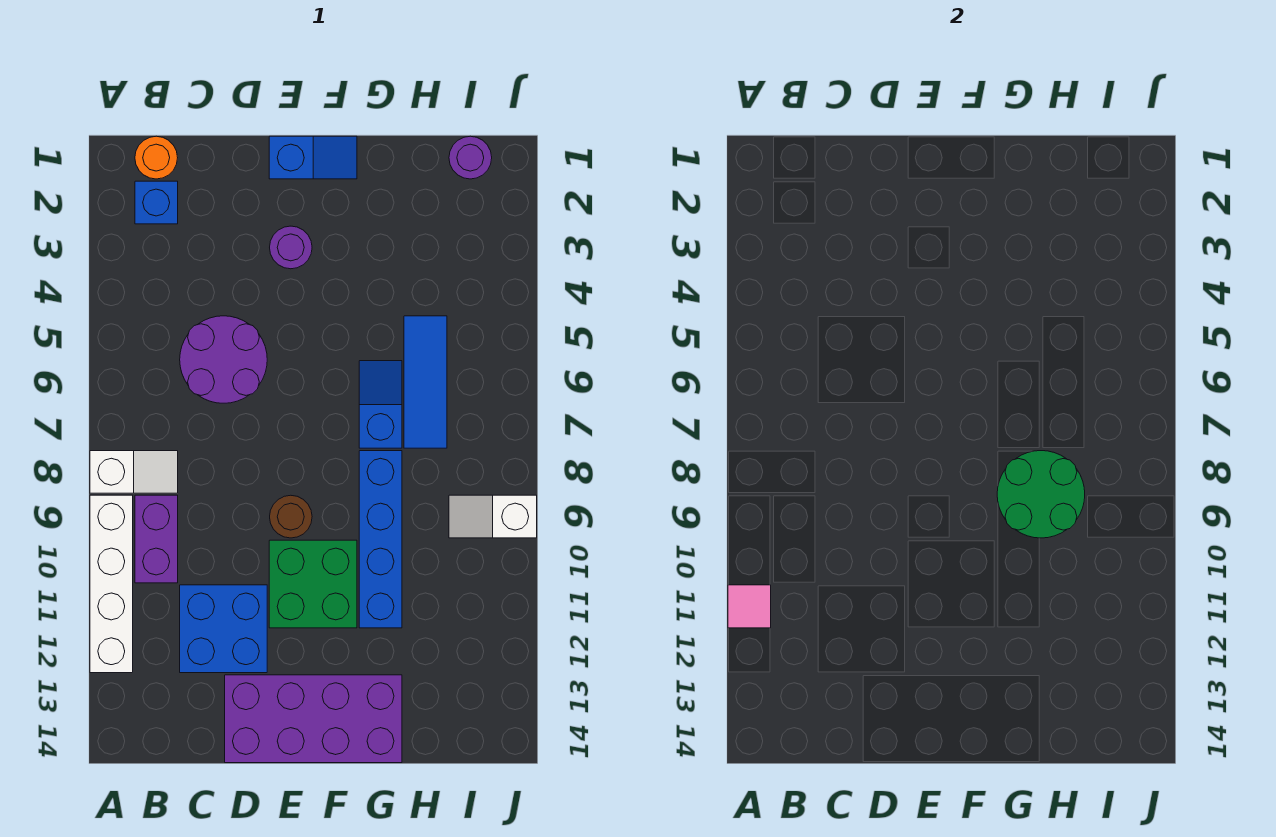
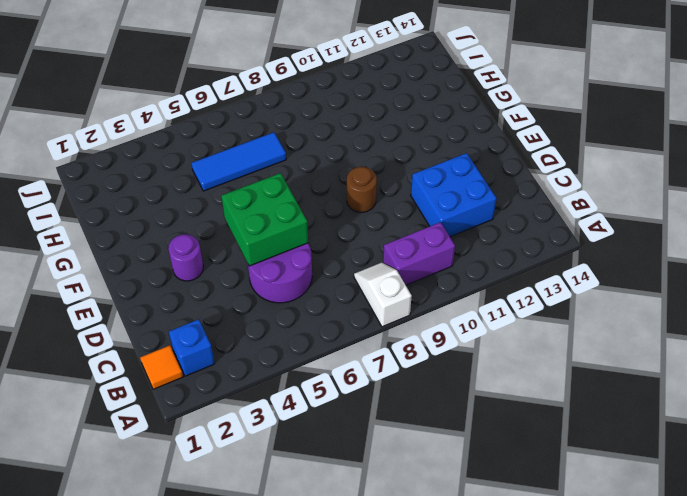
orange tile B1 level 1 -> orange round brick B1 level 1
green brick D5:E6 level 2 -> green brick E10:F11 level 1
none -> white brick A9:A12 level 1
none -> purple brick D13:G14 level 1
none -> blue slope E1:F1 level 1 top E

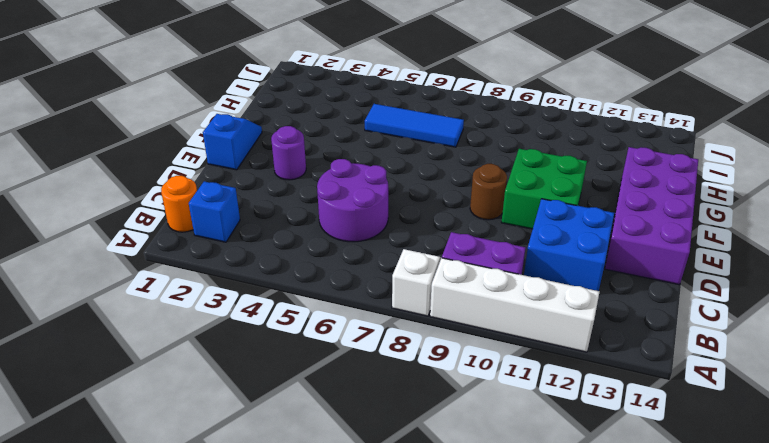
none -> blue slope G6:G7 level 1 top 7
none -> blue brick G8:G11 level 1
none -> purple round brick I1 level 1

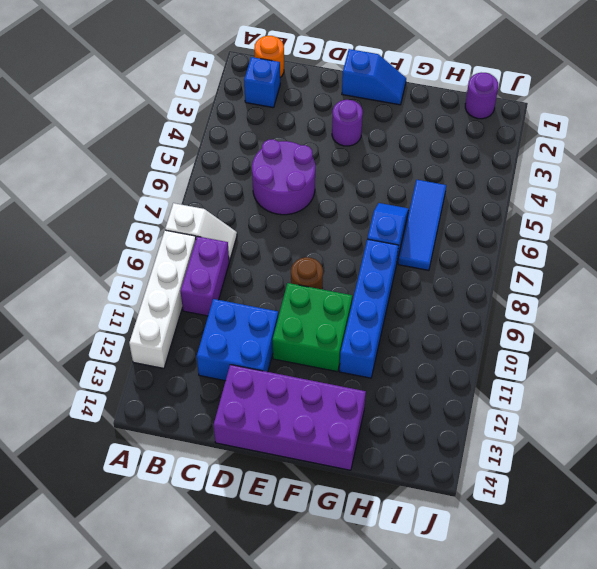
none -> white slope I9:J9 level 1 top J
none -> pink tile A11 level 2
none -> green round brick G8:H9 level 2

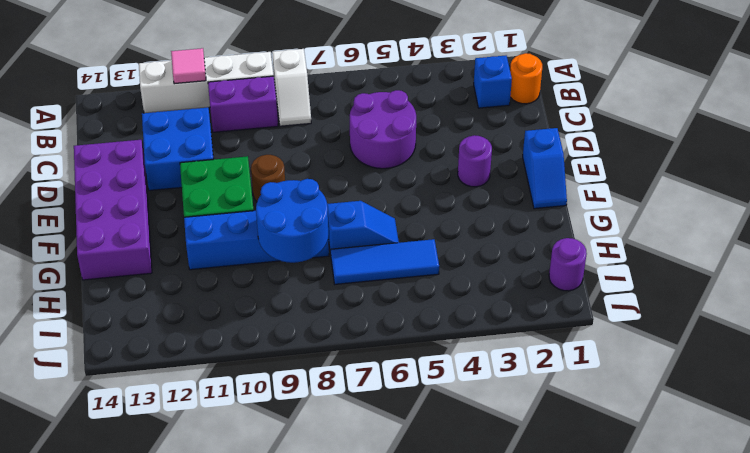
blue round brick G8:H9 level 2 -> green round brick G8:H9 level 2
none -> white slope I9:J9 level 1 top J

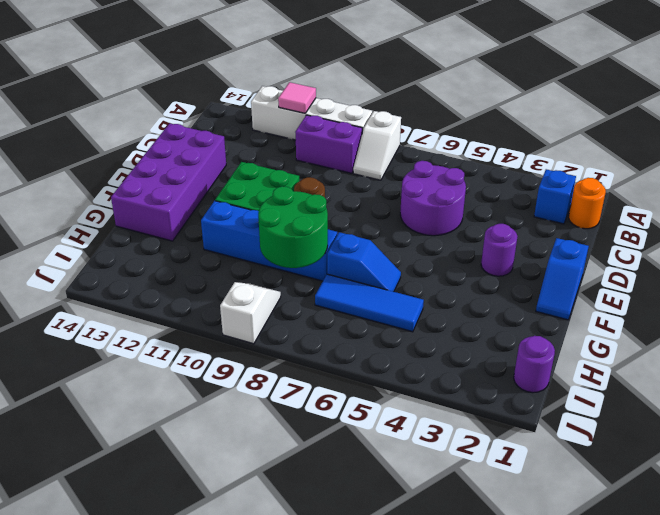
none -> blue brick C11:D12 level 1

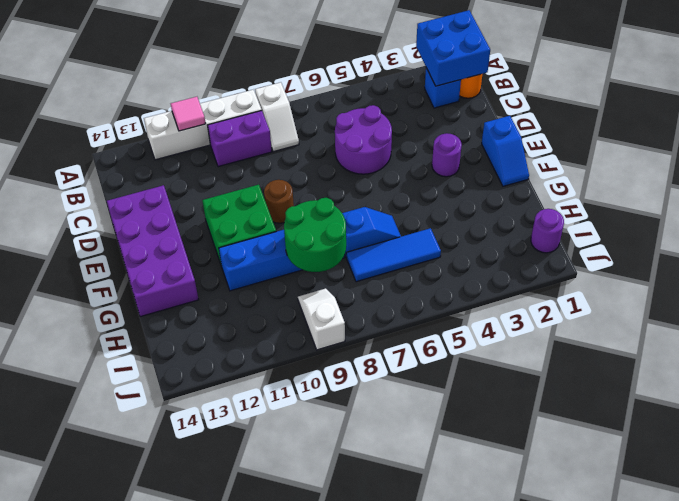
blue brick A1:B2 level 2 -> blue brick C11:D12 level 1

